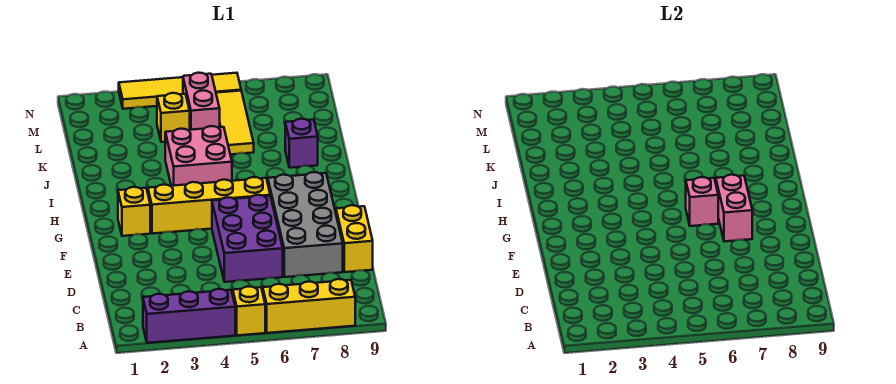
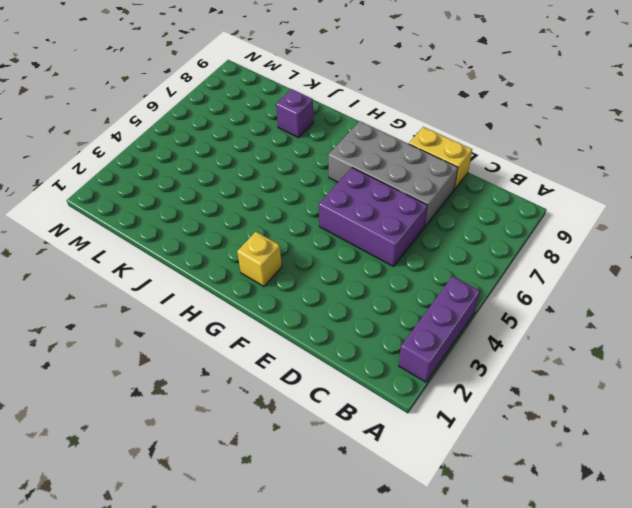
none -> yellow brick A5 level 1
none -> yellow brick A6:A8 level 1
none -> yellow brick G3:G6 level 1

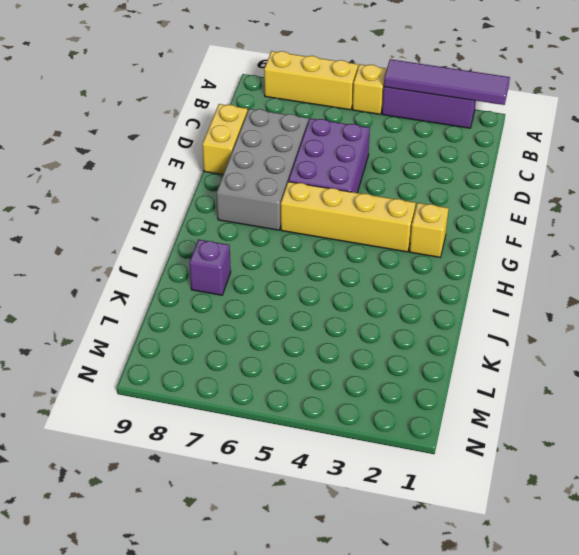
purple tile A1:A4 level 2 -> none
none -> pink brick I4:J5 level 1
none -> yellow tile K6:M6 level 1
none -> yellow brick L4 level 1

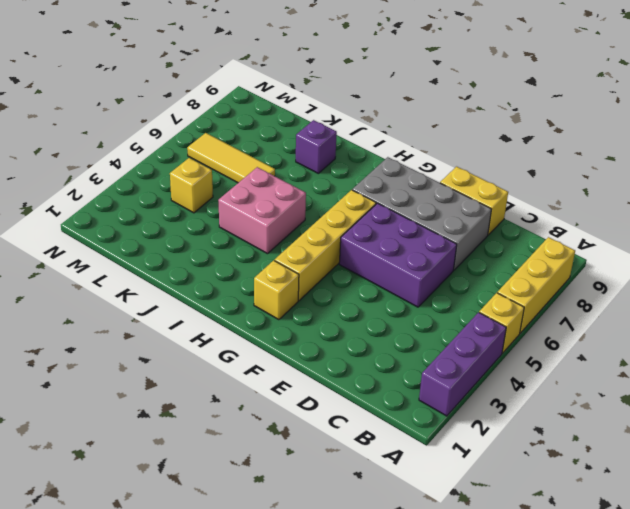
none -> pink brick L5:M5 level 1
none -> yellow tile N3:N6 level 1
none -> pink brick F7:G7 level 2

